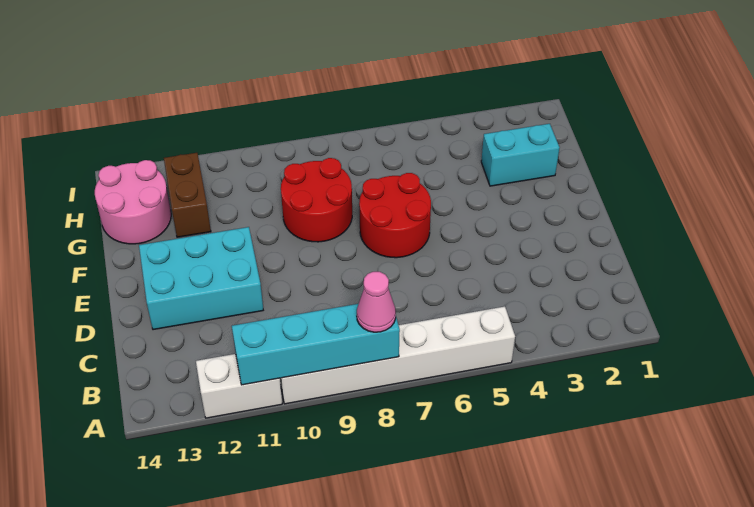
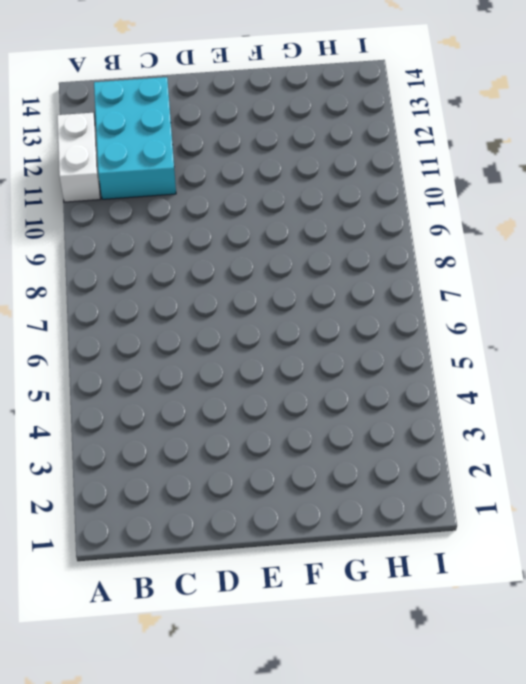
cyan brick B11:C13 level 1 -> cyan brick D11:E13 level 1
none -> white brick A5:A10 level 1
none -> red round brick E6:F7 level 1

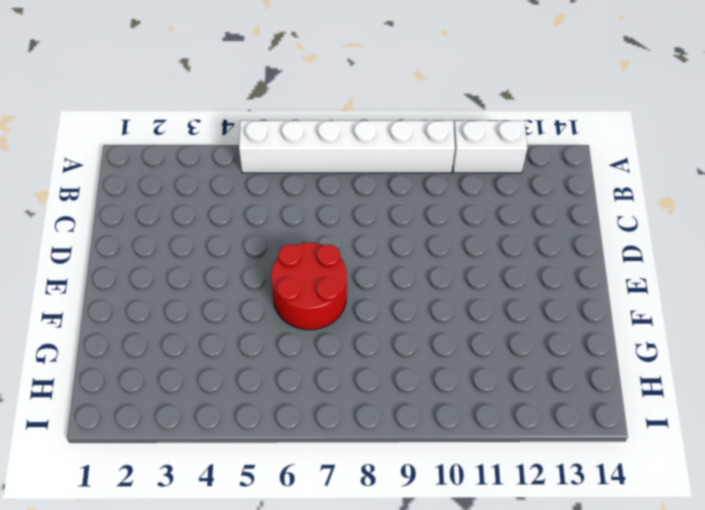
none -> cyan brick D11:E13 level 1
none -> red round brick F8:G9 level 1

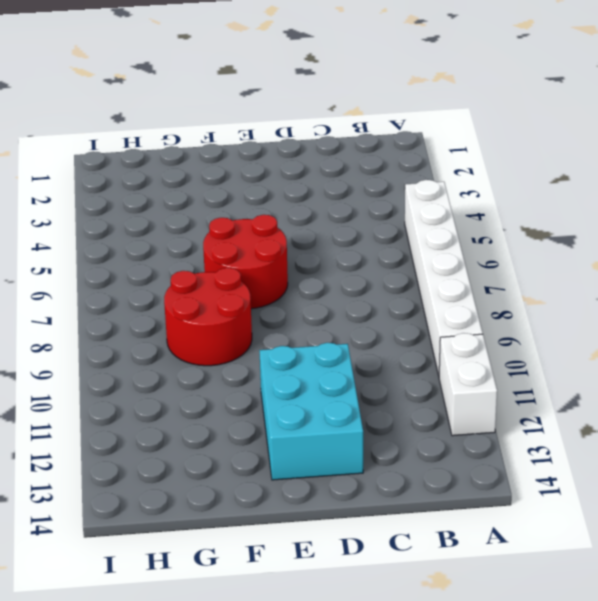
none -> cyan brick G2:G3 level 1
none -> brown brick G12:H12 level 1

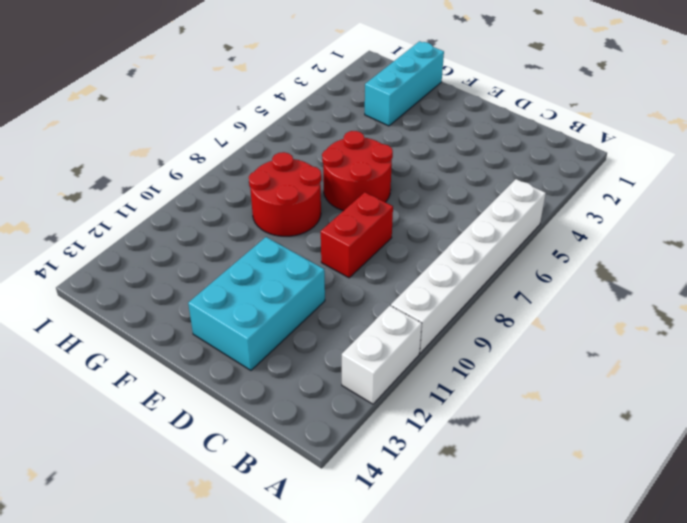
red brick D8:D9 level 1 -> none
cyan brick G1:G3 level 1 -> cyan brick G2:G3 level 1
none -> brown brick G12:H12 level 1
none -> pink round brick G13:H14 level 1

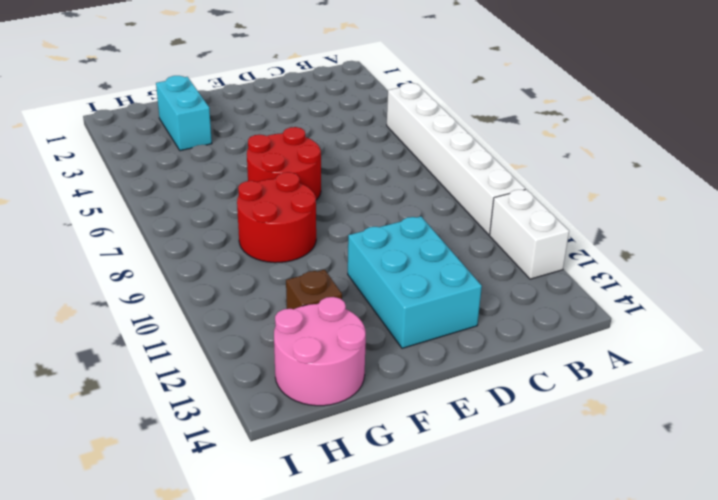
brown brick G12 level 1 -> brown brick G12:H12 level 1
none -> cyan brick A8:A11 level 2
none -> pink cone A8 level 3

